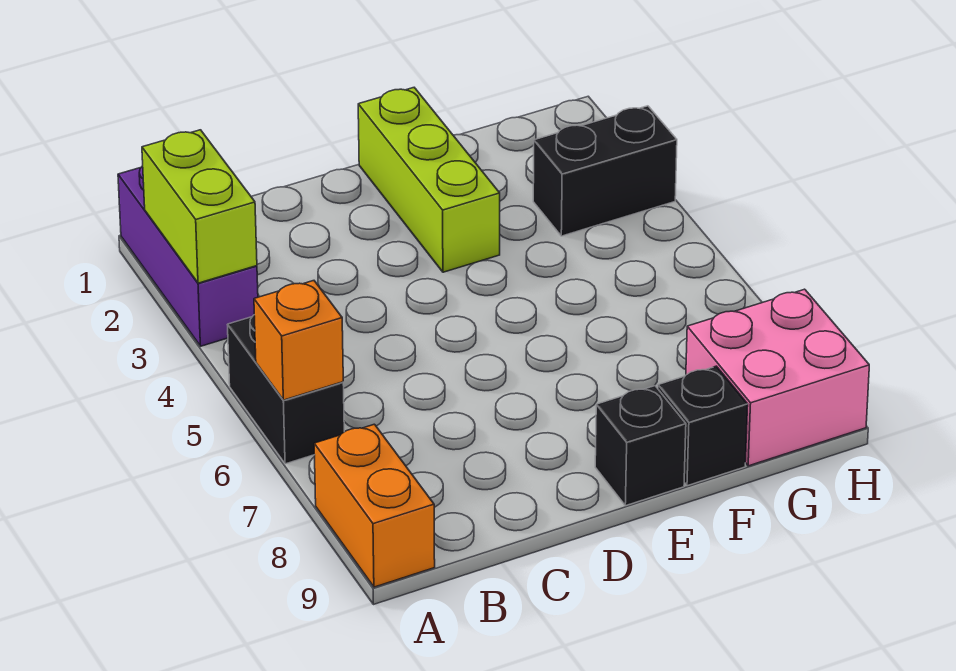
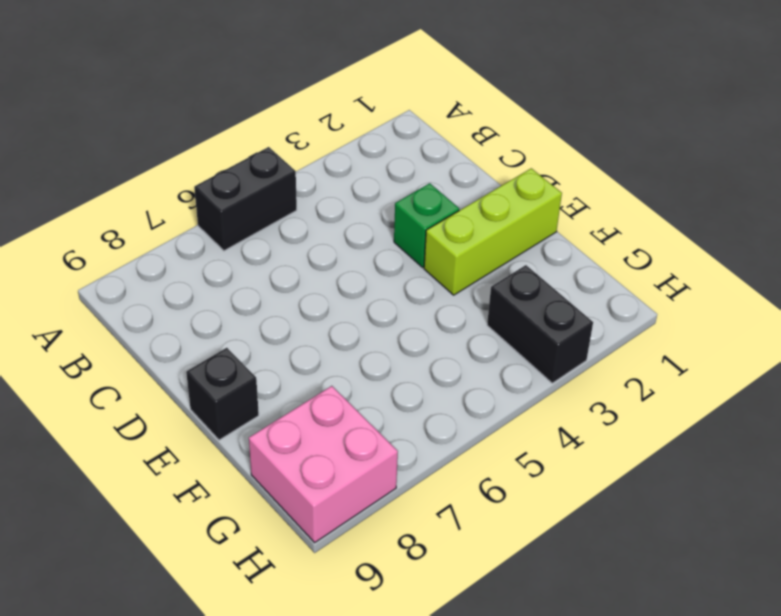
green brick D3 level 1 -> none
none -> purple brick A1:A3 level 1
none -> orange brick A8:A9 level 1

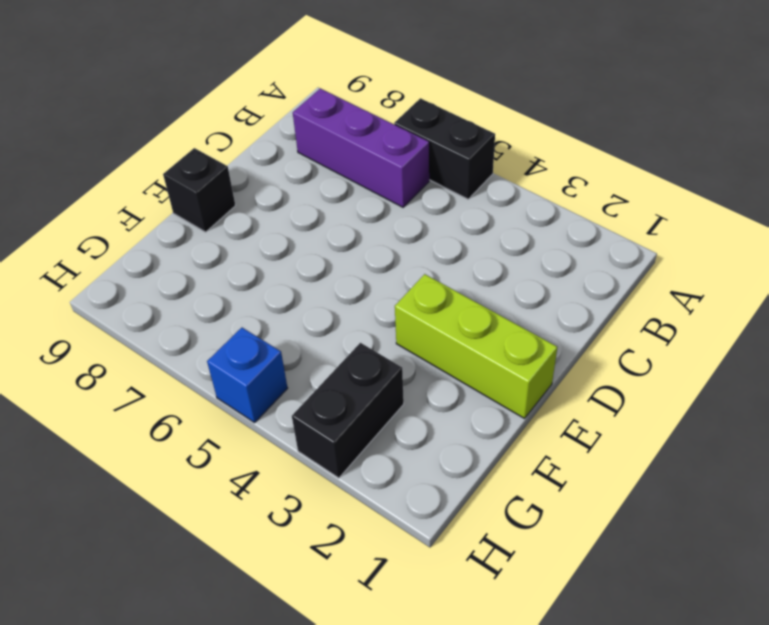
purple brick B6:B8 level 1 -> purple brick A1:A3 level 1
blue brick H5 level 1 -> none
none -> orange brick A8:A9 level 1
none -> black brick F9 level 1

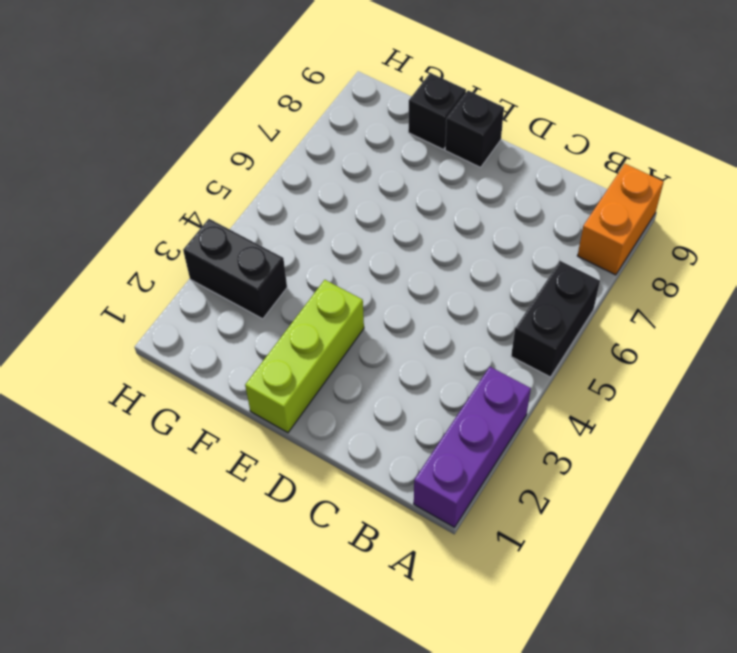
none -> pink brick G8:H9 level 1
none -> lime brick A2:A3 level 2

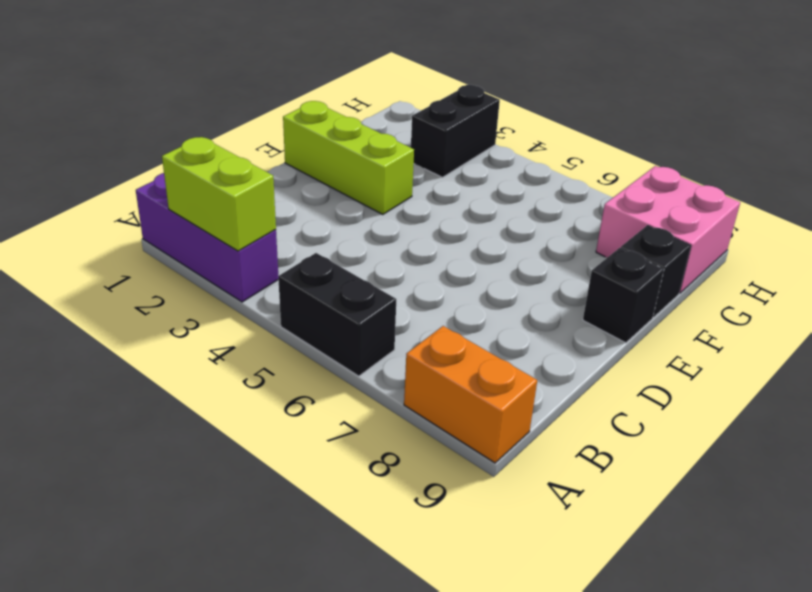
none -> orange brick A6 level 2

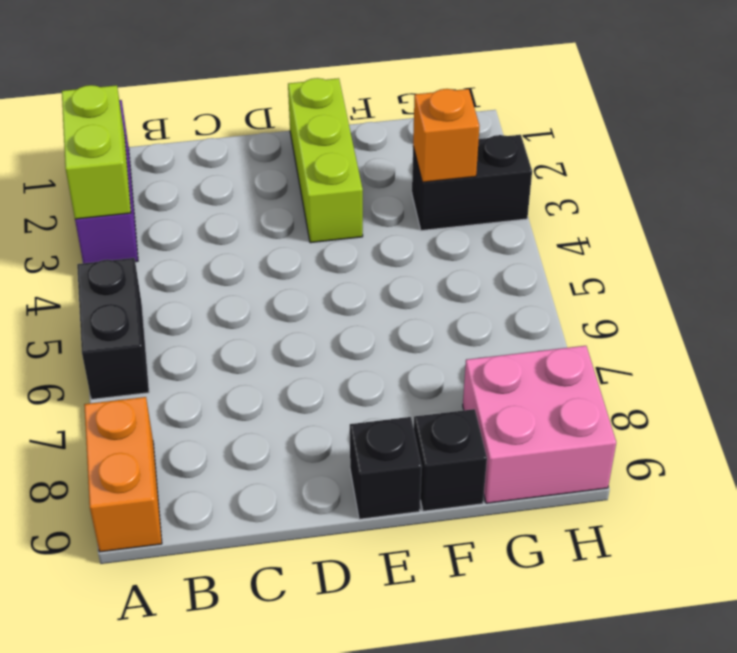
orange brick G3 level 2 -> orange brick A6 level 2

